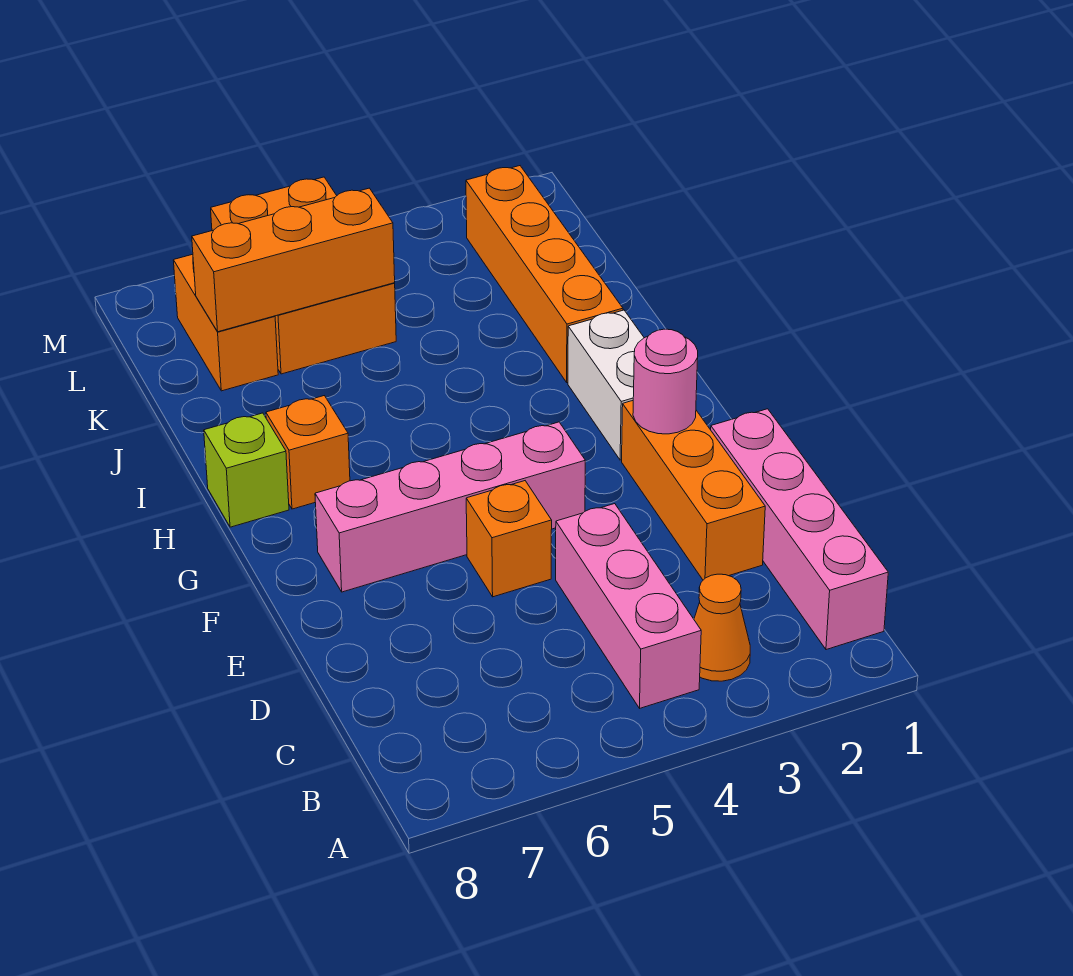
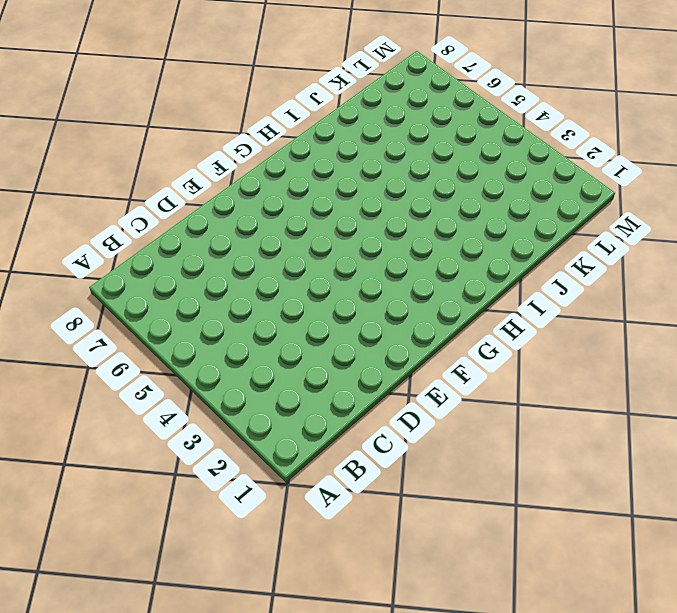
none -> pink brick B1:E1 level 1
none -> orange cone B3 level 1
none -> pink brick B4:D4 level 1

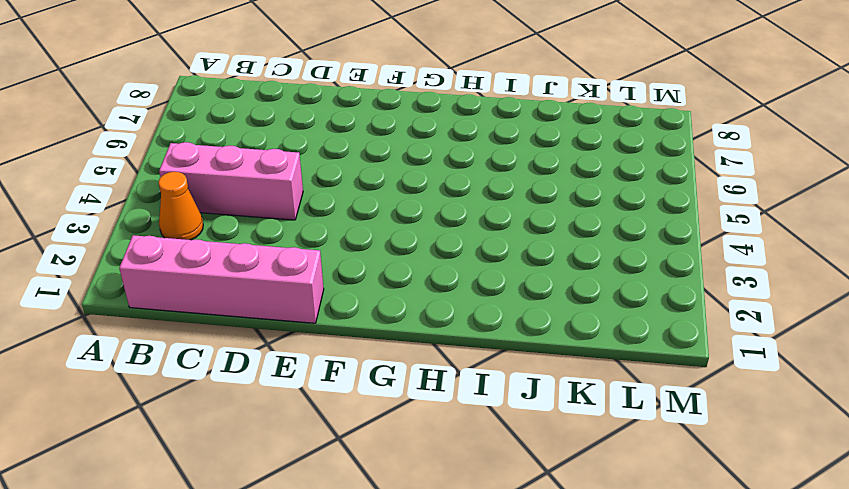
none -> orange brick D2:F2 level 1
none -> orange brick E5 level 1
none -> pink brick F4:F7 level 1

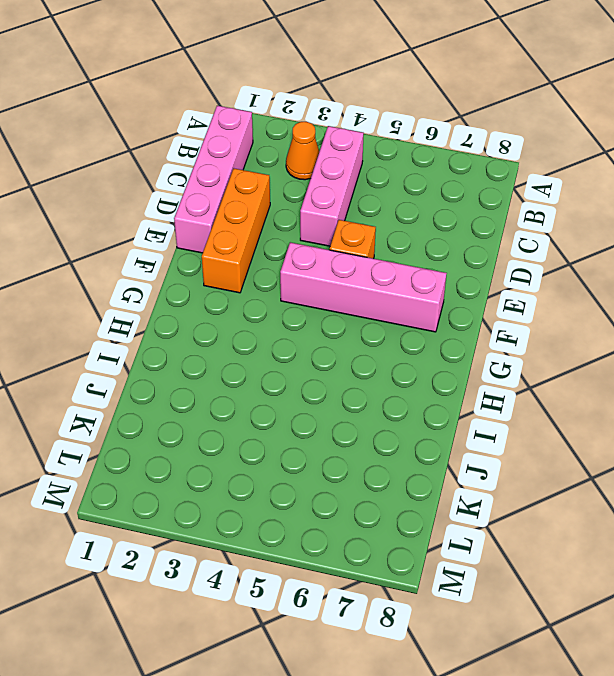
none -> white brick G2:H2 level 1
none -> orange brick H7 level 1
none -> lime brick H8 level 1

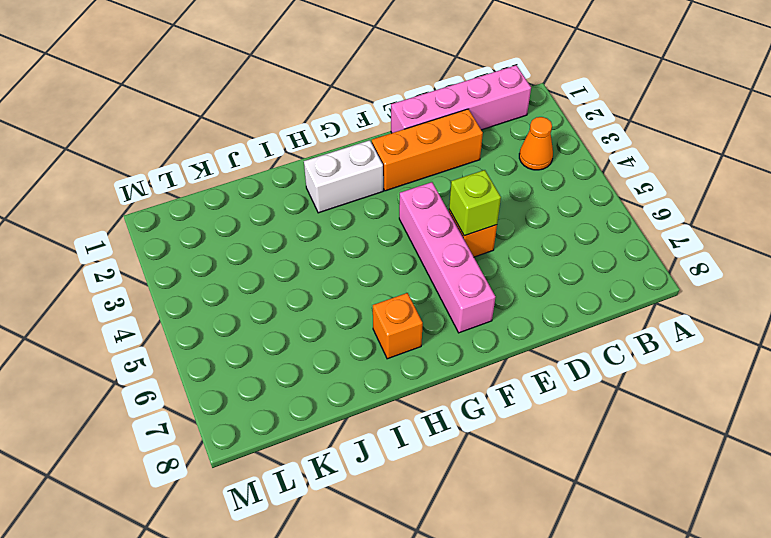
lime brick E5 level 2 -> lime brick H8 level 1
none -> pink brick B4:D4 level 1
none -> orange brick I2:L2 level 1
none -> orange brick K5:M6 level 1

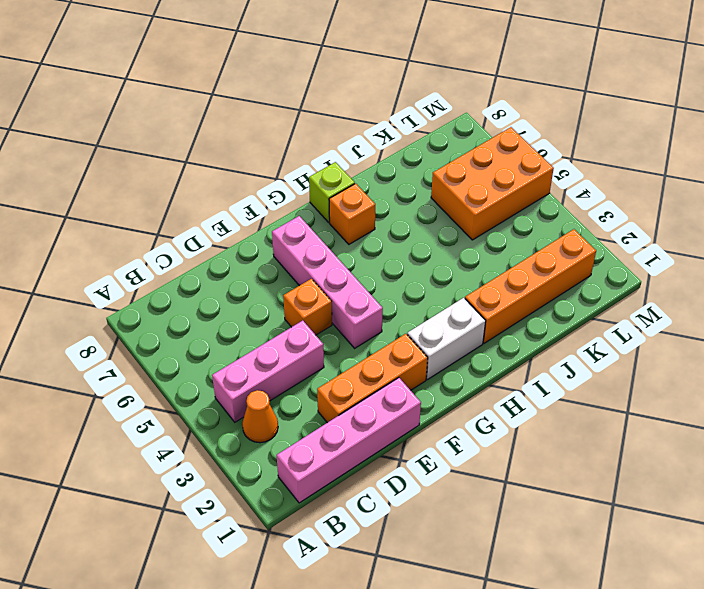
none -> orange brick K7:L7 level 1
none -> pink round brick F2 level 2
none -> orange brick K5:K7 level 2

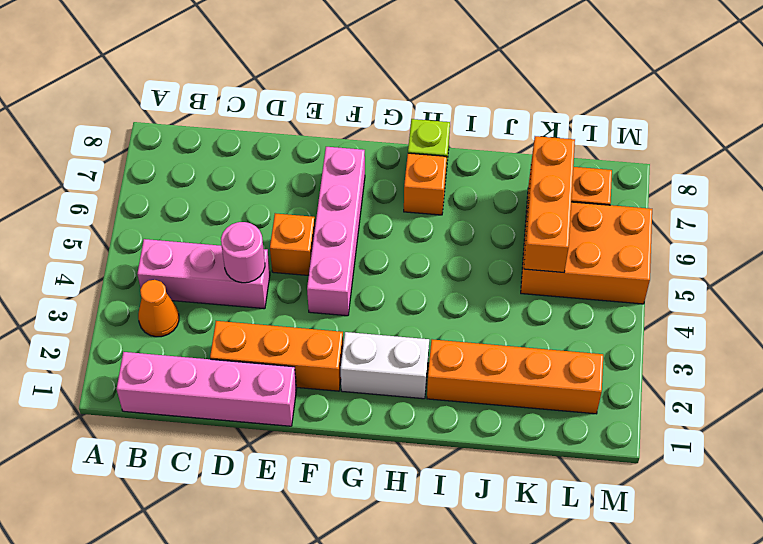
pink round brick D4 level 2 -> pink round brick F2 level 2

